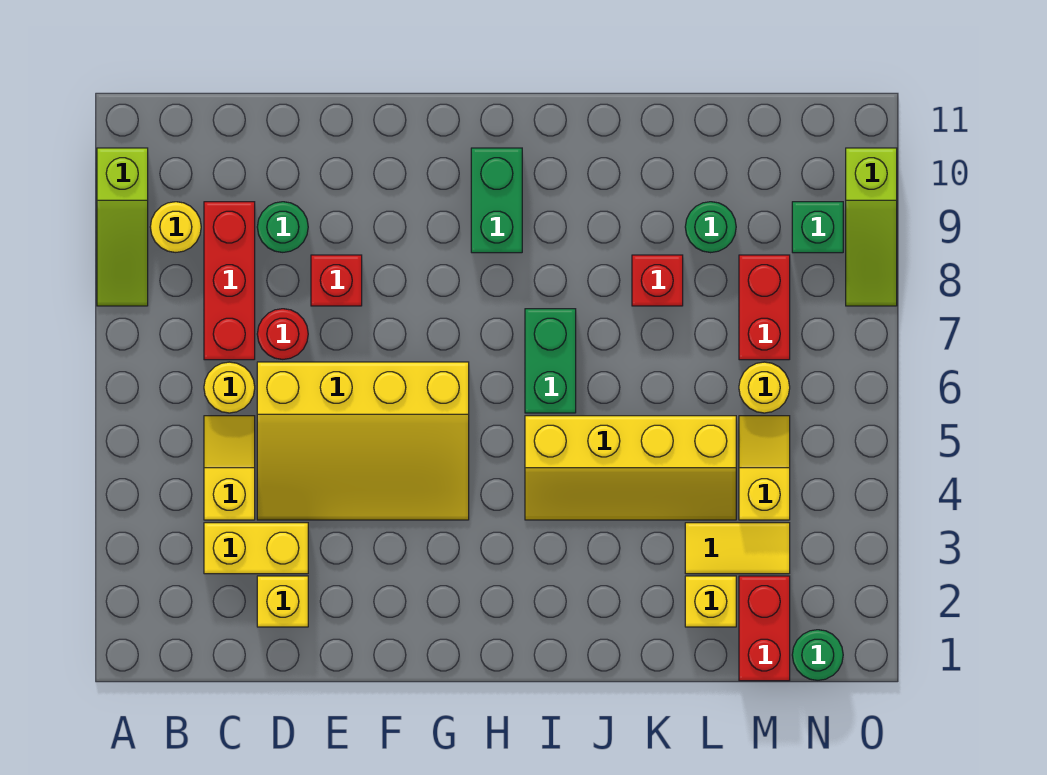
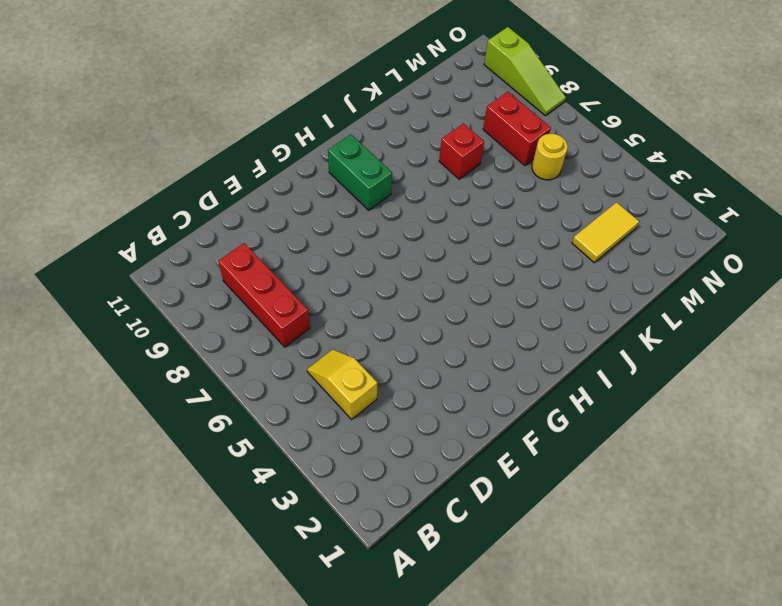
none -> lime slope A8:A10 level 1 top 10
none -> yellow round brick B9 level 1
none -> yellow brick C3:D3 level 1

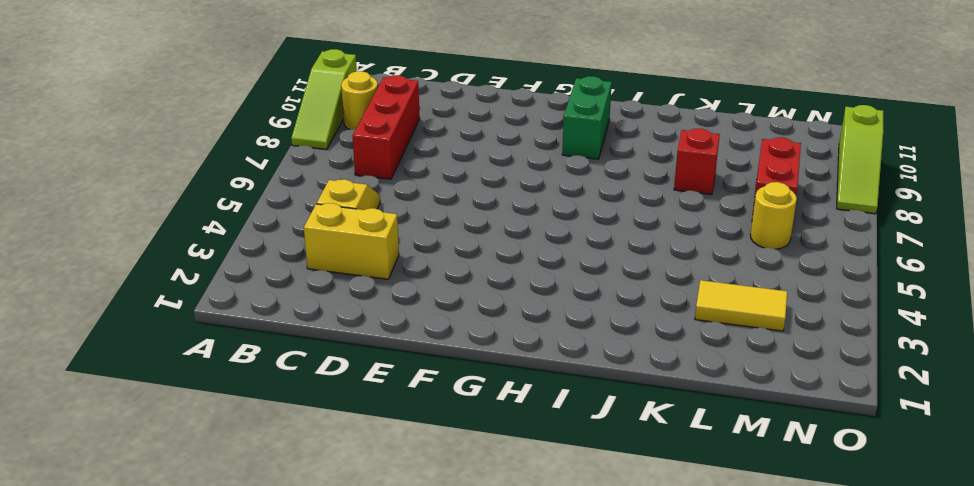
none -> yellow round brick C6 level 1
none -> yellow brick D2 level 1
none -> yellow slope D4:G6 level 1 top 6

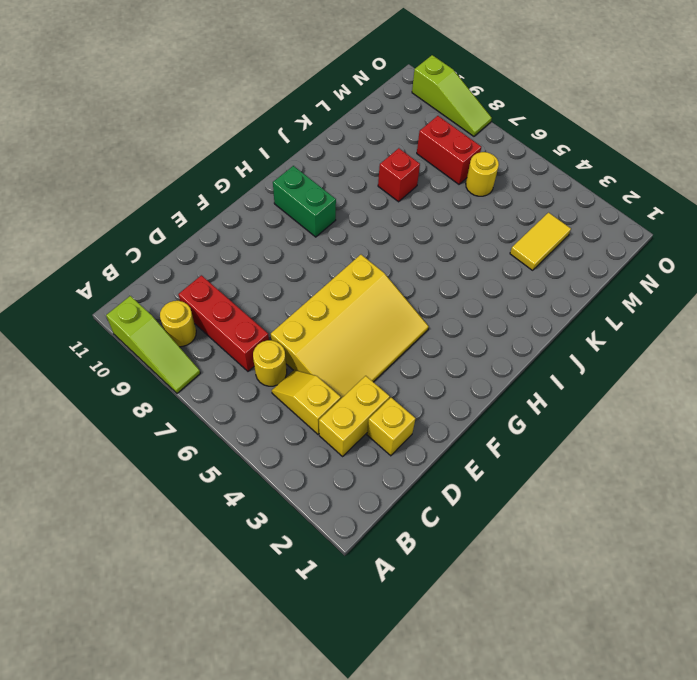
none -> red round brick D7 level 1
none -> green round brick D9 level 1
none -> red brick E8 level 1

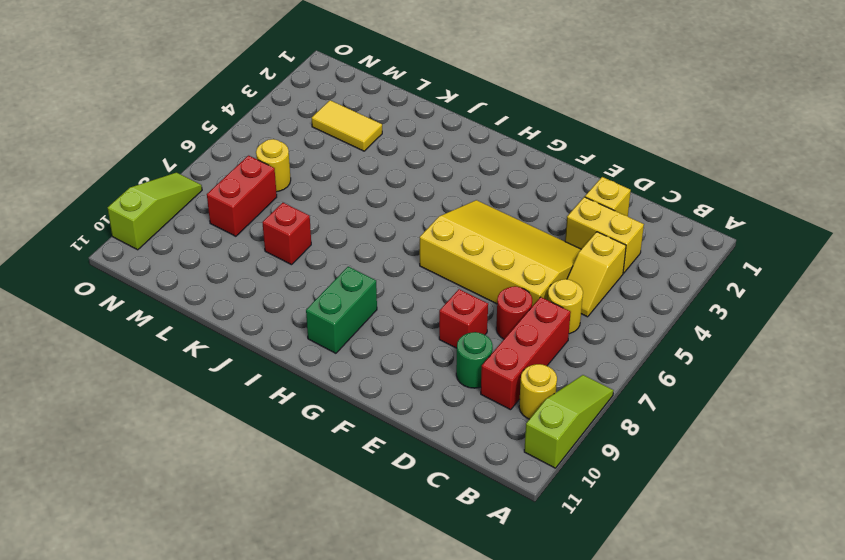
none -> yellow slope I4:L5 level 1 top 5
none -> green brick I6:I7 level 1
none -> yellow brick L2 level 1

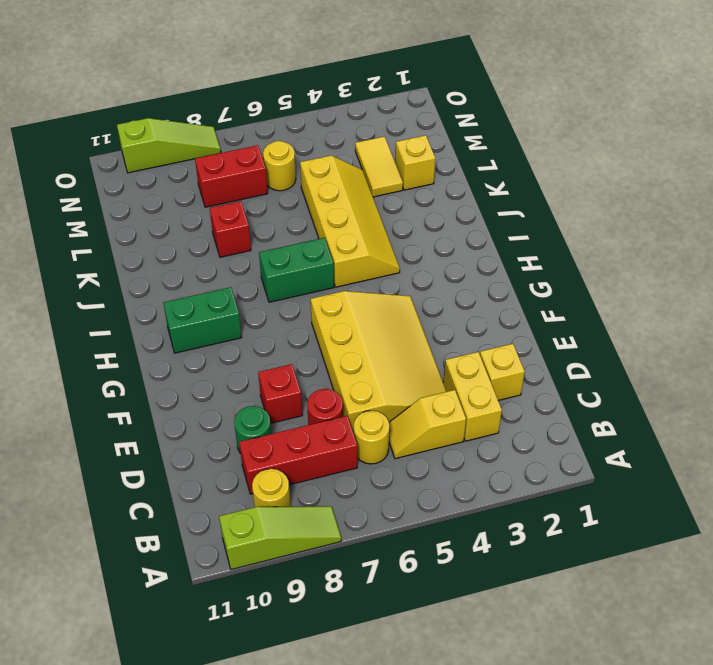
none -> green round brick L9 level 1
none -> red brick M1:M2 level 1
none -> yellow slope M4:M5 level 1 top 4

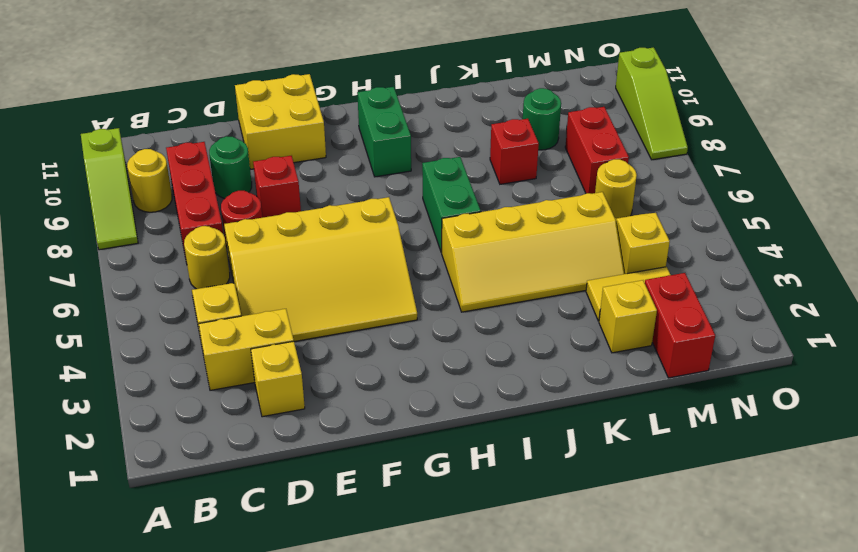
yellow brick E10:F11 level 1 -> none
none -> green round brick N1 level 1
none -> green brick N9 level 1

